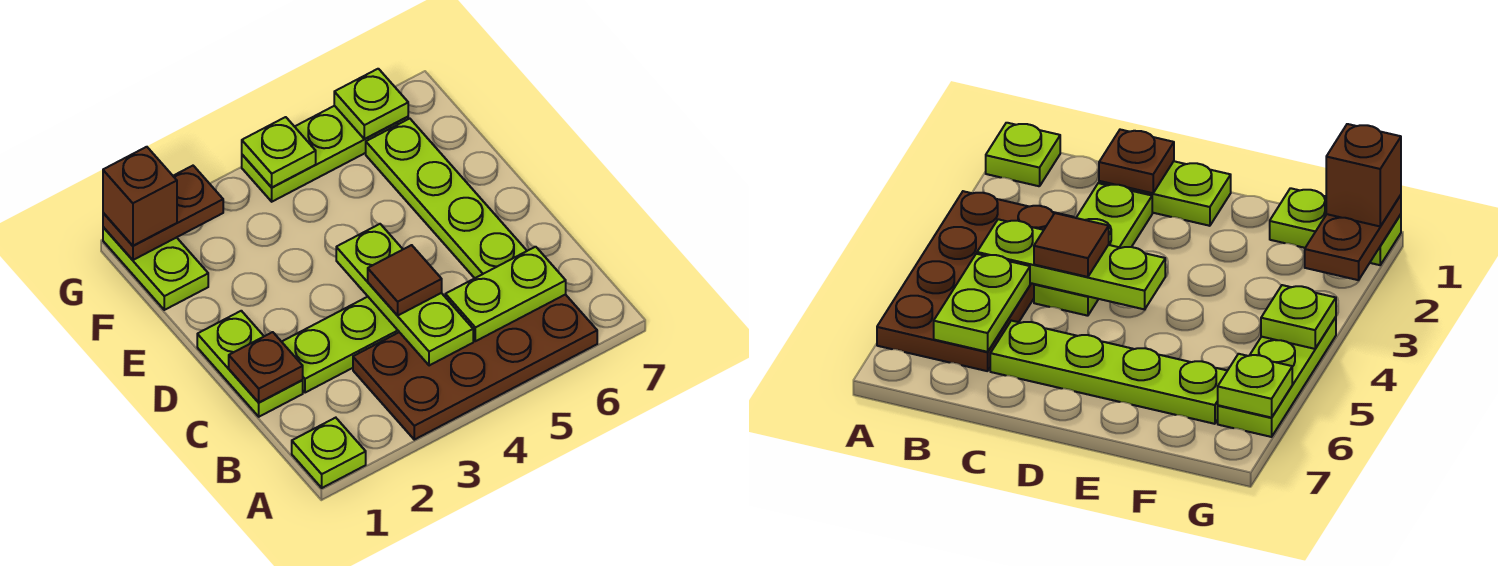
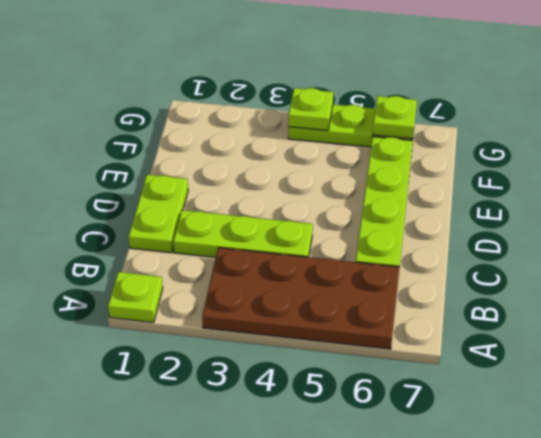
none -> lime plate F1:G1 level 1
none -> lime plate B4:D4 level 2
none -> lime plate B5:B6 level 2

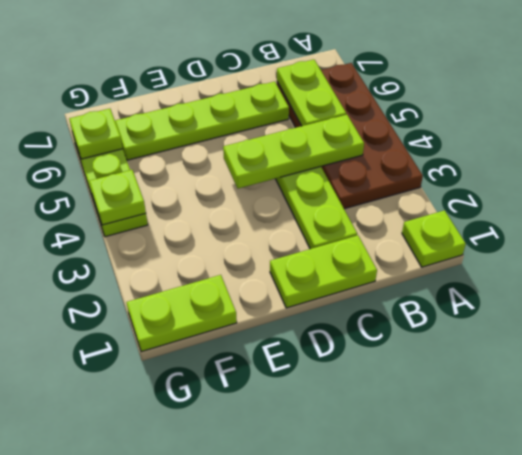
none -> brown plate C1 level 2
none -> brown plate G1:G2 level 2
none -> brown tile C4 level 3

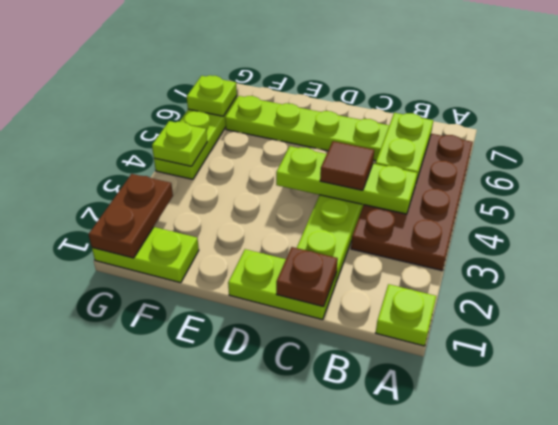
none -> brown brick G1 level 3

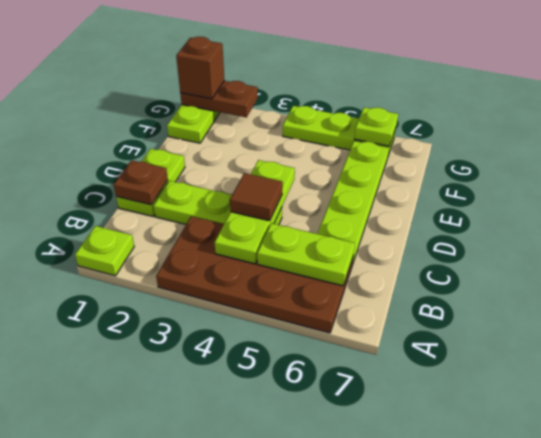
none -> lime plate G4 level 2

